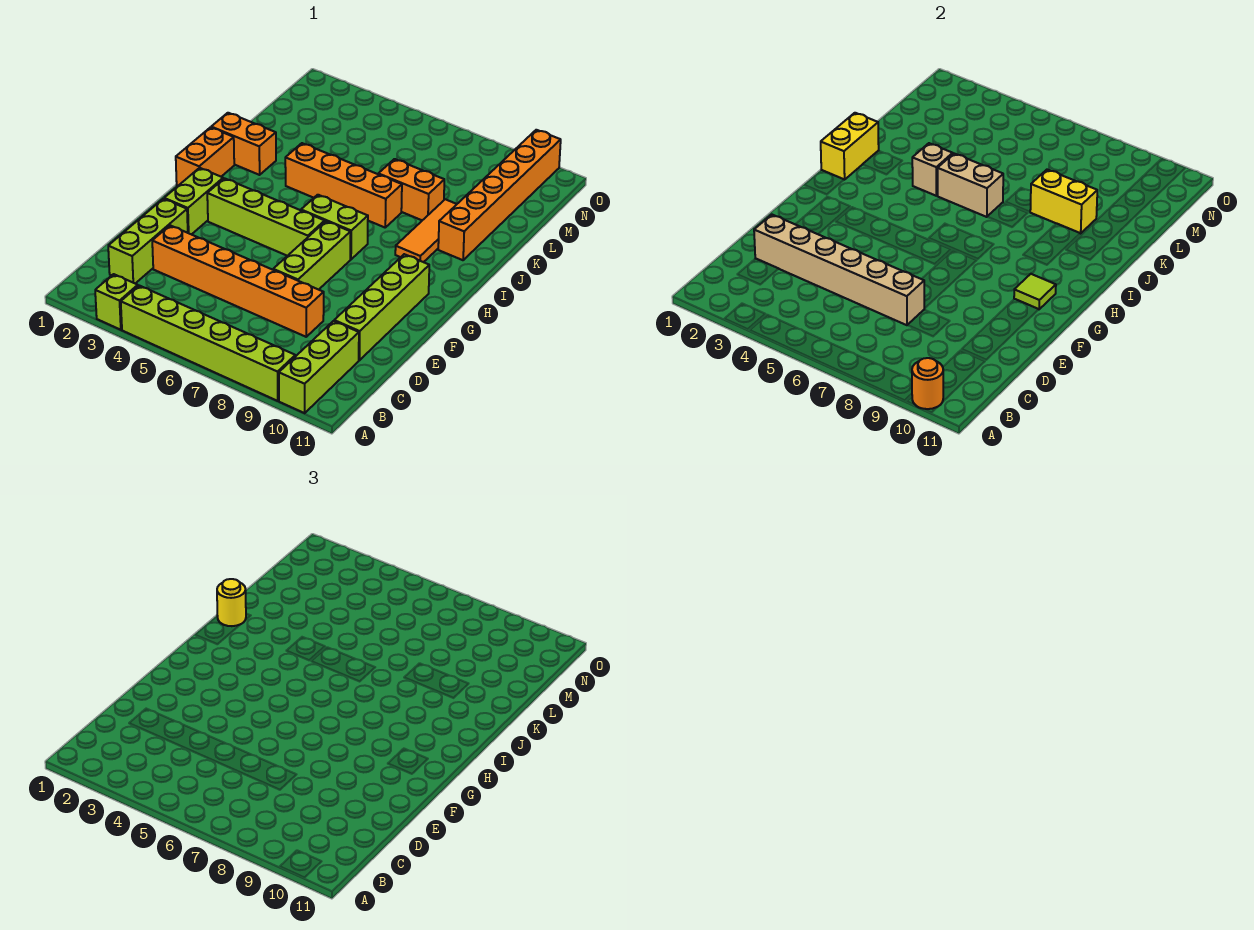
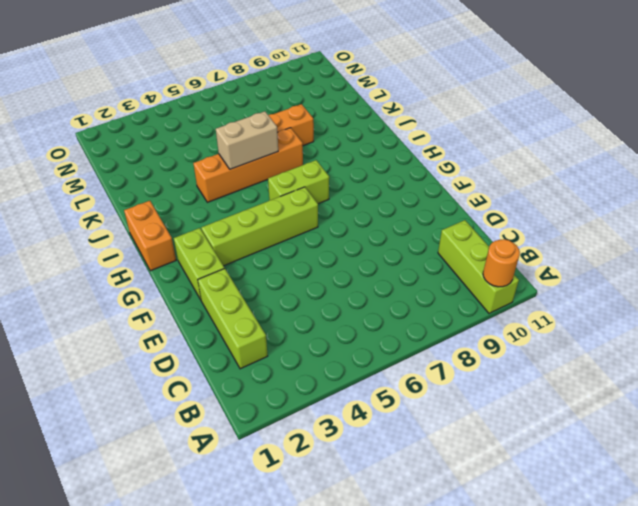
none -> lime brick A3 level 1
none -> lime brick A4:A9 level 1
none -> orange brick D3:D8 level 1

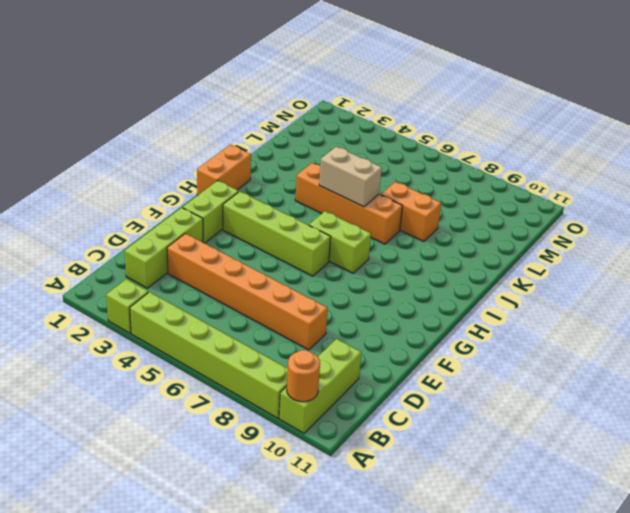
none -> lime brick D10:G10 level 1
none -> lime brick E7:G7 level 1
none -> orange tile I9:K9 level 1

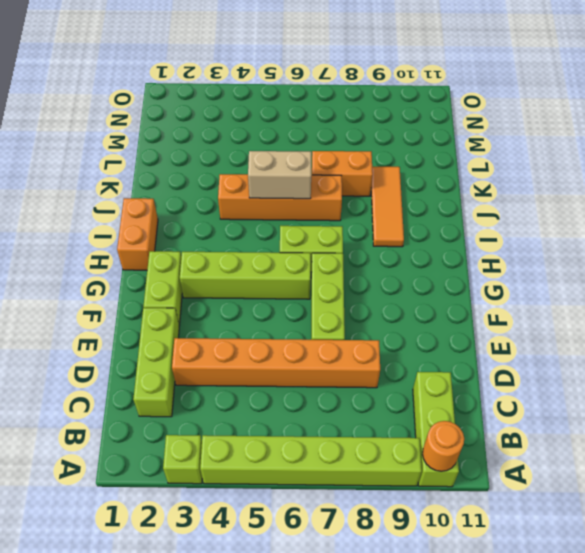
none -> lime brick D10:G10 level 1
none -> orange brick J1:J2 level 1
none -> orange brick J10:O10 level 1

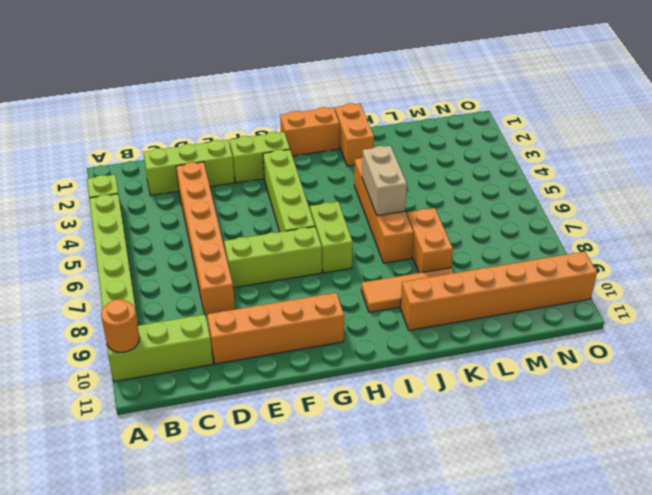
orange brick D10:G10 level 1 -> lime brick D10:G10 level 1
none -> tan brick D2:D7 level 2
none -> lime tile G10 level 2
none -> yellow brick I1:J1 level 2

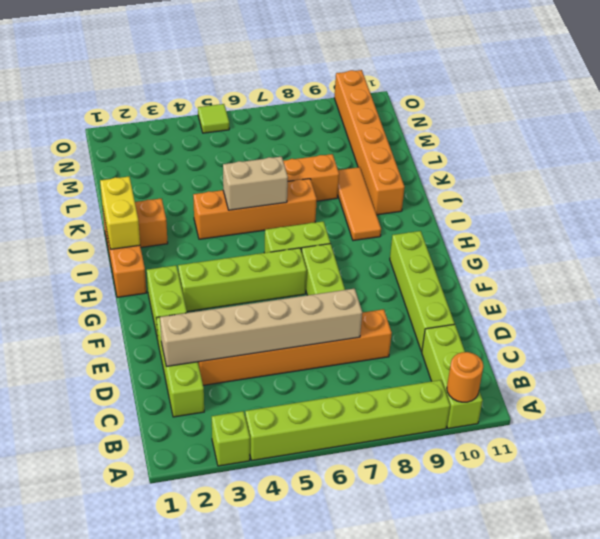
lime tile O5 level 1 -> lime tile G10 level 2
none -> tan brick J4 level 2
none -> yellow brick K8:K9 level 2
none -> yellow round brick J1 level 3

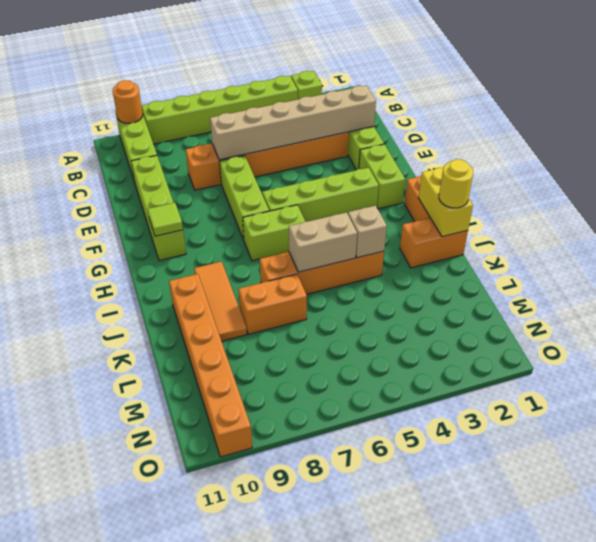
none -> yellow brick K8:K9 level 2

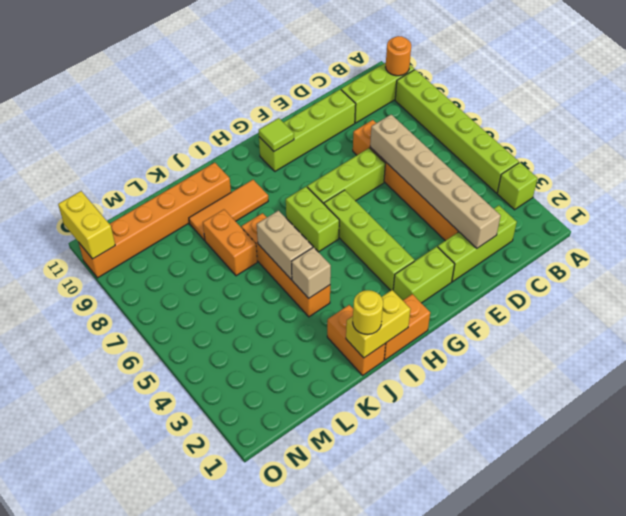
yellow brick O10:O11 level 2 -> yellow brick K8:K9 level 2

